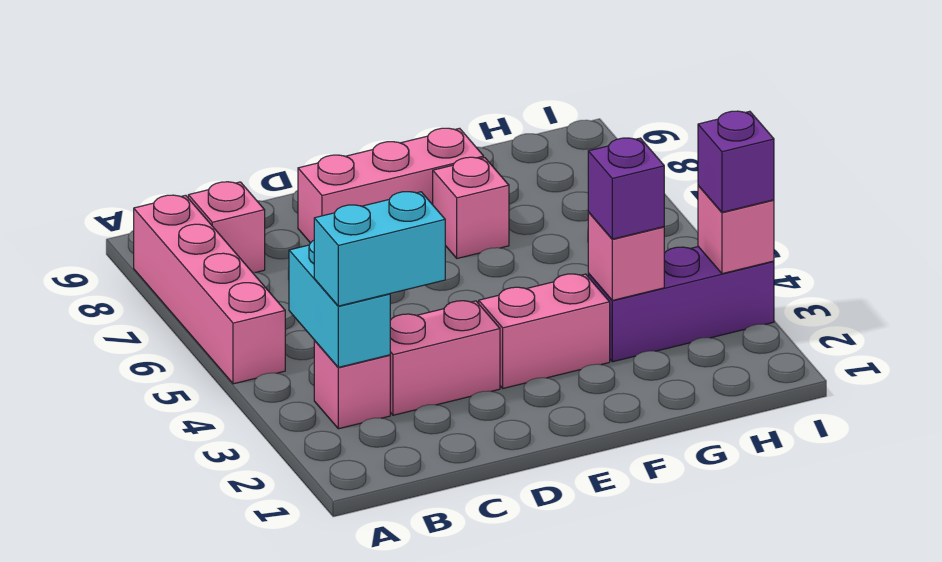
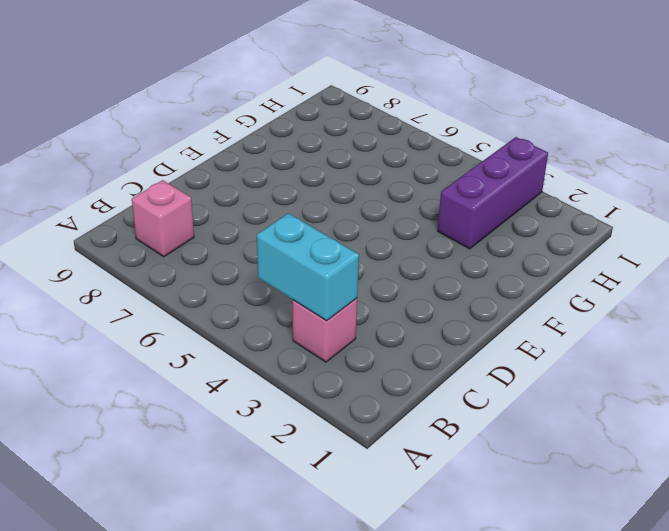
none -> pink brick A5:A8 level 1
none -> pink brick C3:D3 level 1
none -> pink brick D8:F8 level 1

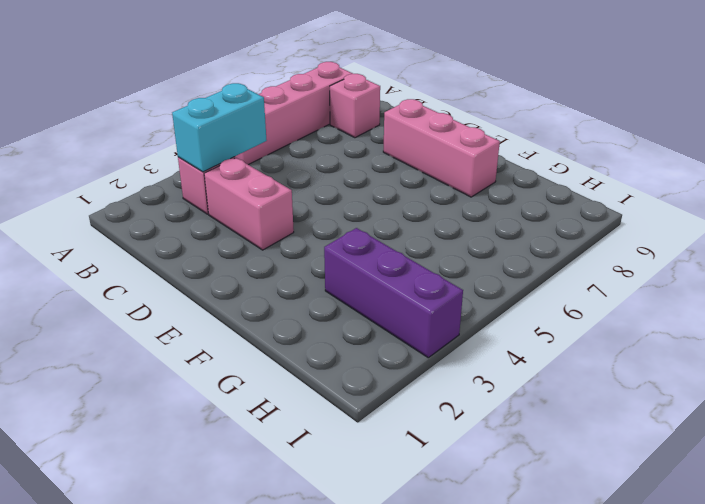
none -> pink brick E3:F3 level 1
none -> pink brick F7 level 1
none -> pink brick G3 level 2

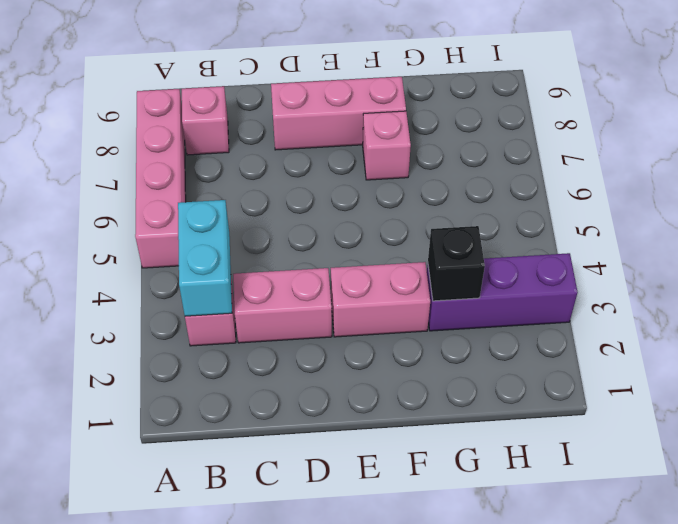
black brick G3 level 2 -> pink brick G3 level 2
none -> pink brick I3 level 2
none -> cyan brick B3:C3 level 3
none -> purple brick G3 level 3

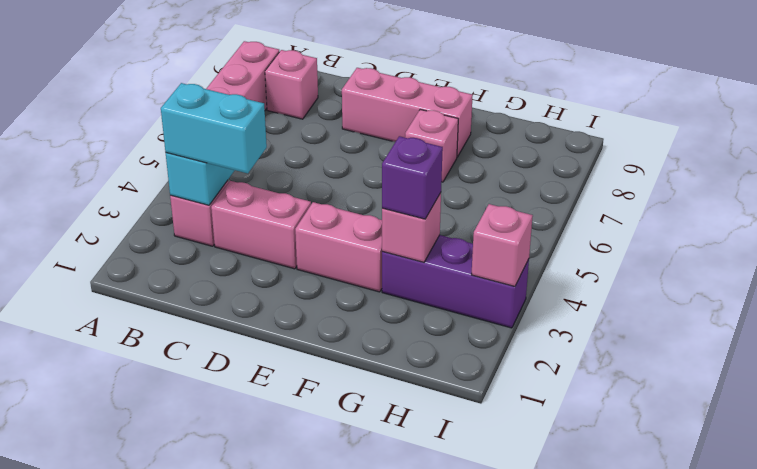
none -> purple brick I3 level 3

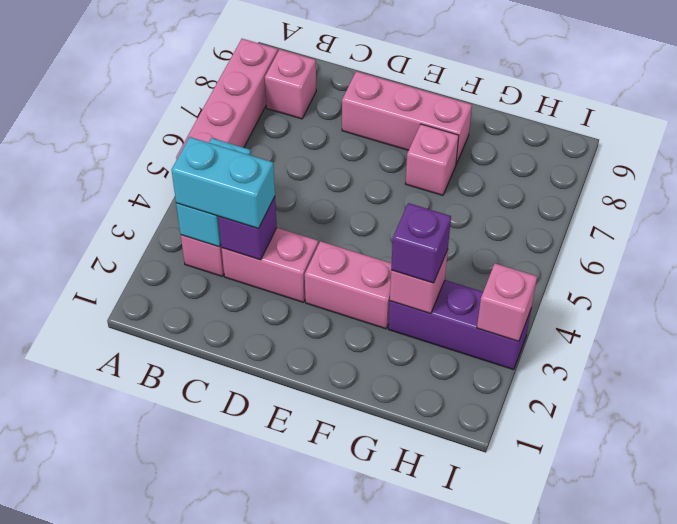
purple brick C3 level 2 -> purple brick I3 level 3

